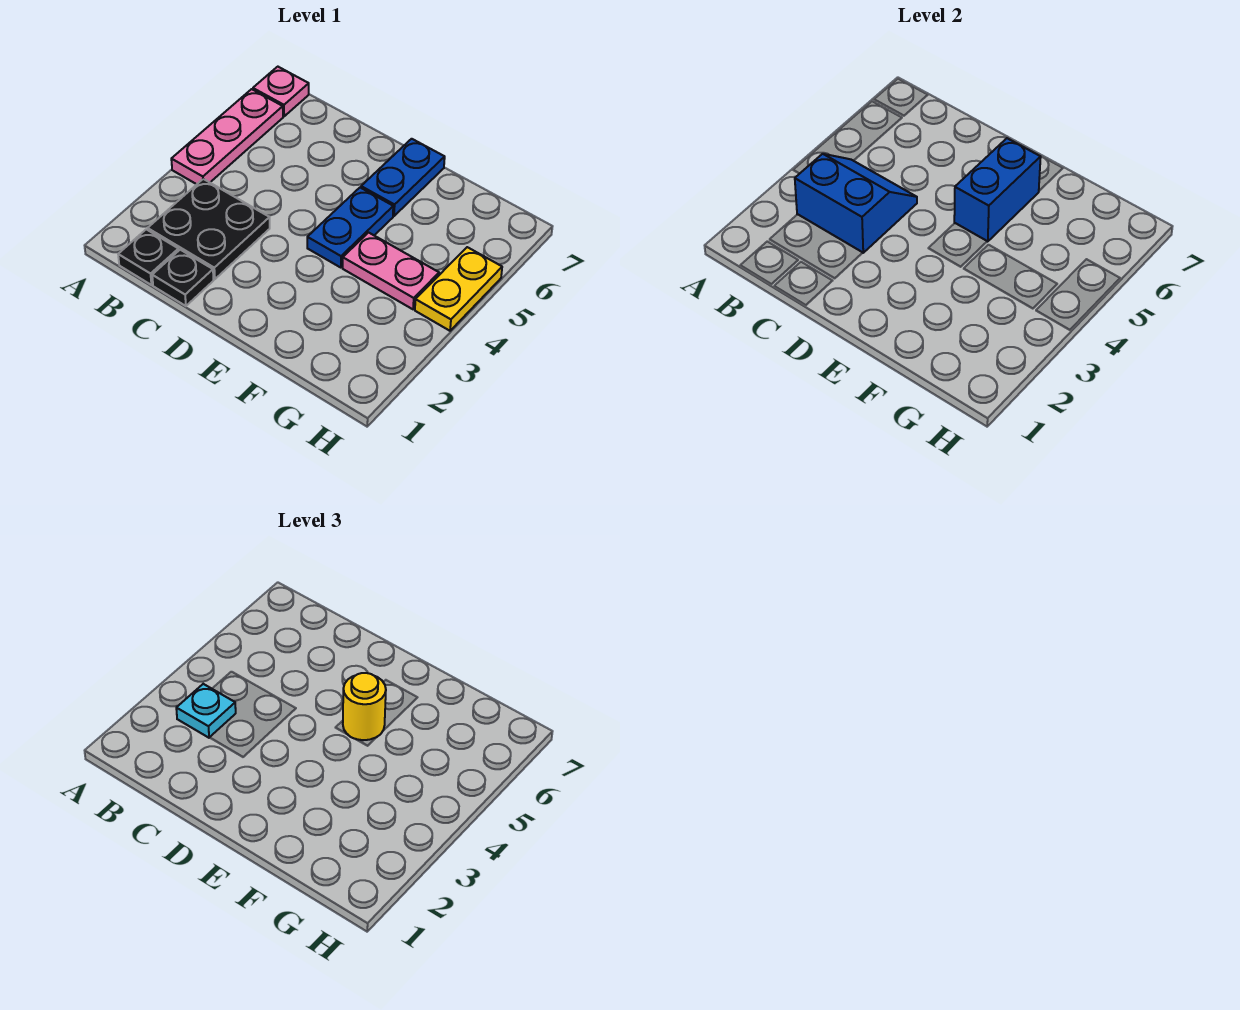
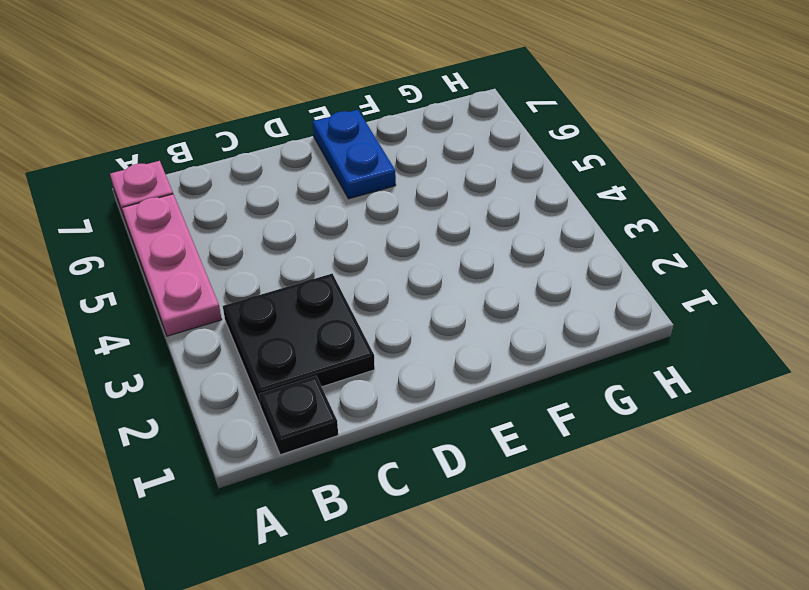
none -> black plate C1 level 1
none -> blue plate E4:E5 level 1
none -> pink plate F4:G4 level 1

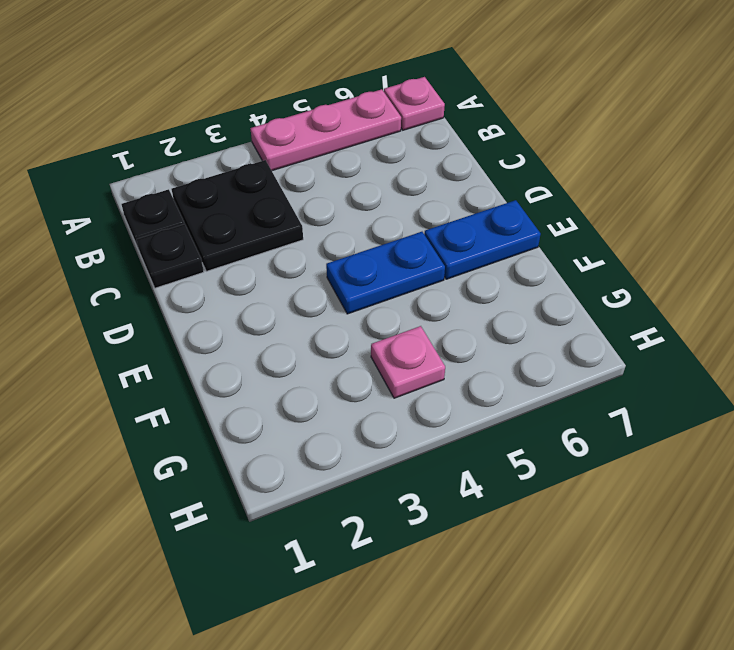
pink plate G4 level 1 -> pink plate F4:G4 level 1
none -> yellow plate H4:H5 level 1
none -> blue slope B3:C4 level 2 top 3
none -> blue brick E5:E6 level 2

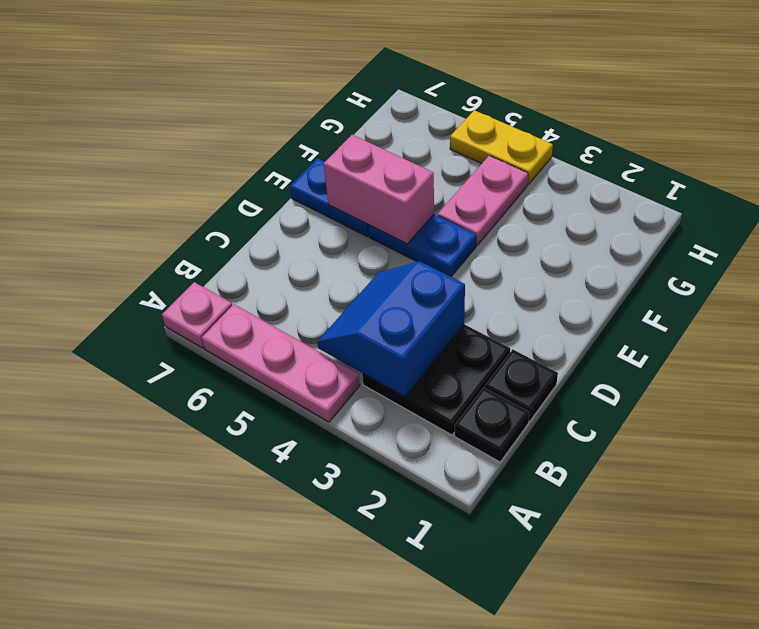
pink brick E5:E6 level 2 -> blue brick E5:E6 level 2
none -> cyan plate B3 level 3
none -> yellow round brick E5 level 3

